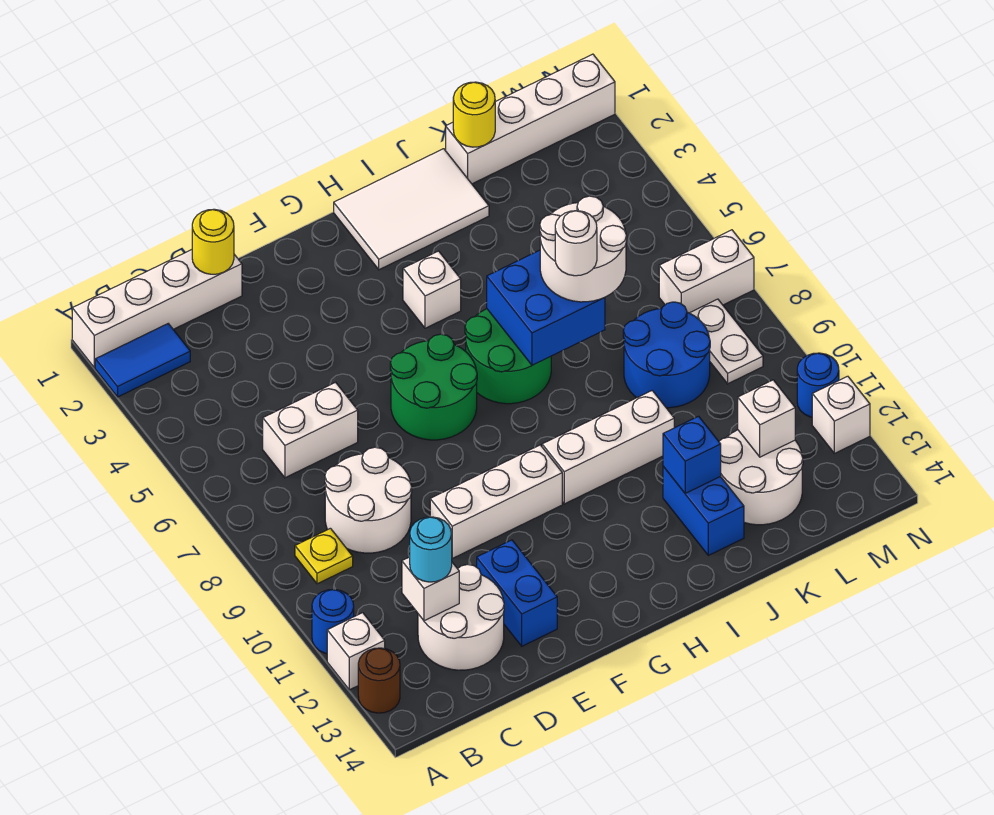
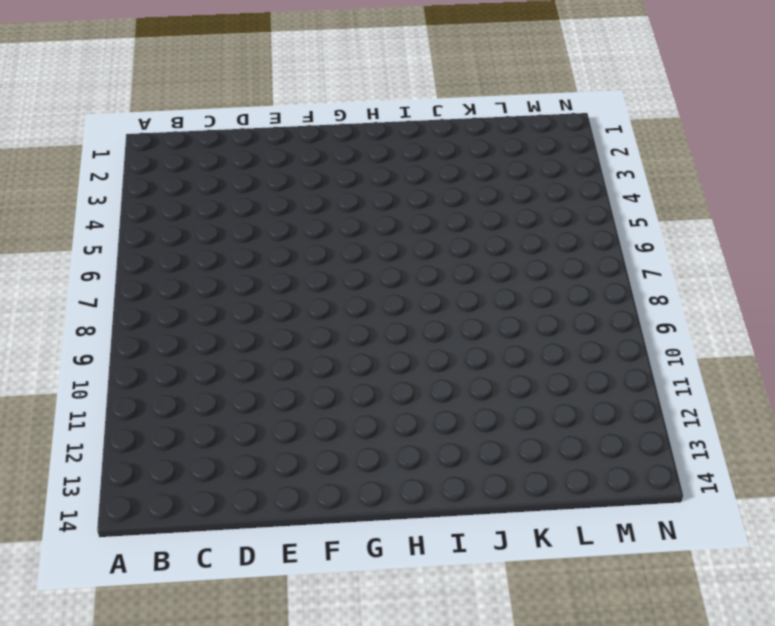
none -> white brick A1:D1 level 1
none -> blue tile A2:B2 level 1
none -> blue round brick A11 level 1
none -> white brick A12 level 1

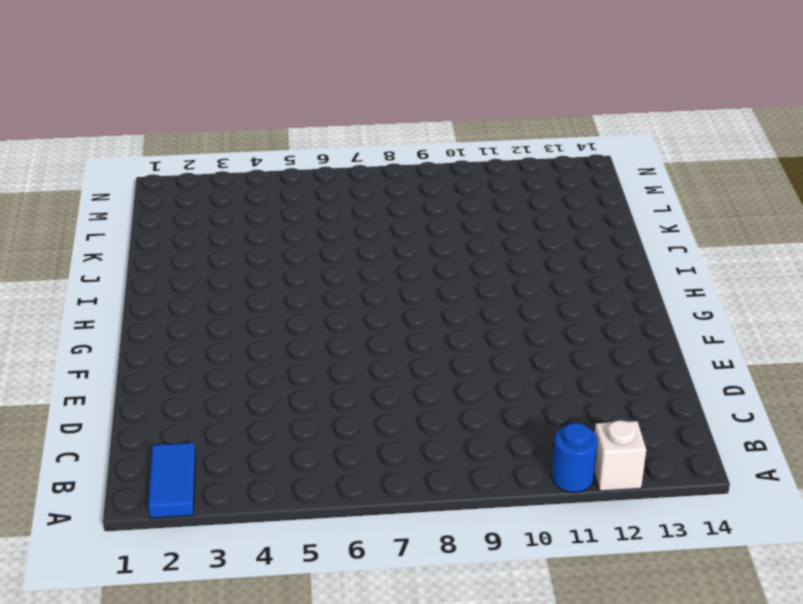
none -> white brick A1:D1 level 1
none -> brown round brick A13 level 1
none -> yellow plate B9 level 1
none -> white brick C6:D6 level 1

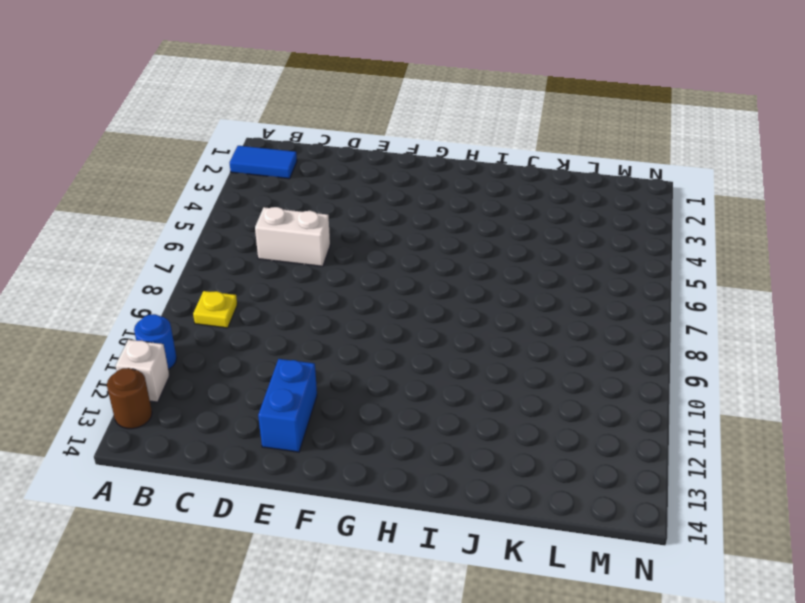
none -> white brick A1:D1 level 1
none -> white round brick C8:D9 level 1
none -> white round brick C12:D13 level 1
none -> white brick E10:G10 level 1

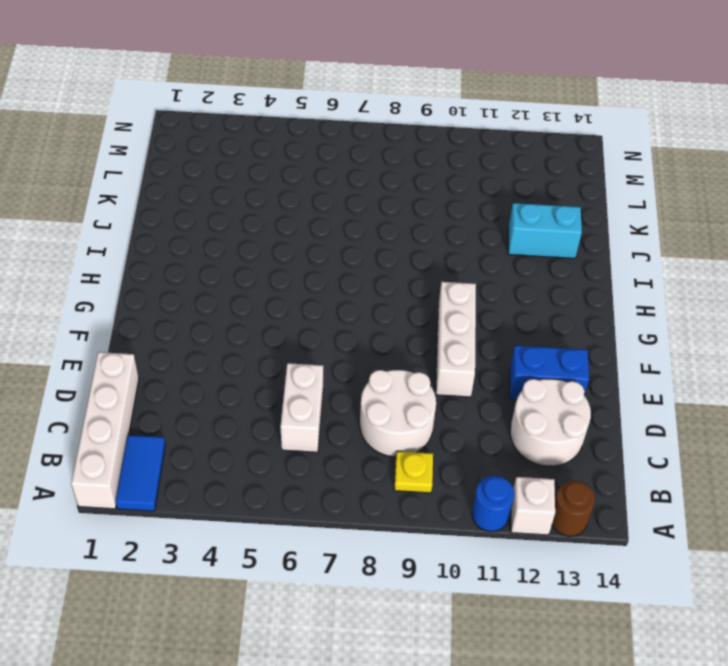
cyan brick J12:J13 level 1 -> blue brick J12:J13 level 1
none -> green round brick F6:G7 level 1
none -> white tile H1:J2 level 1
none -> white brick H4 level 1
none -> green round brick H6:I7 level 1

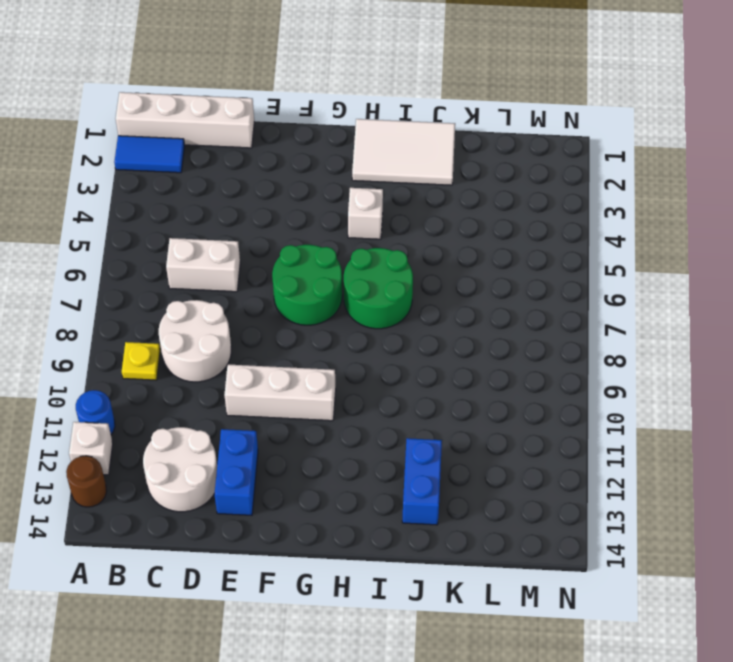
none -> white brick H10:J10 level 1
none -> white brick K1:N1 level 1
none -> blue round brick K8:L9 level 1
none -> white round brick K12:L13 level 1

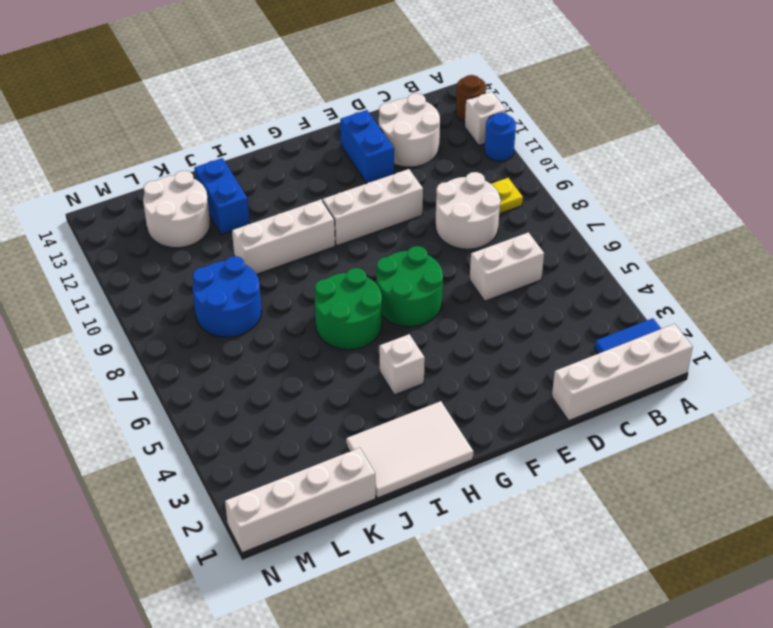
none -> white brick M7:N7 level 1
none -> white plate M8:M9 level 1
none -> blue round brick N11 level 1
none -> white brick N12 level 1

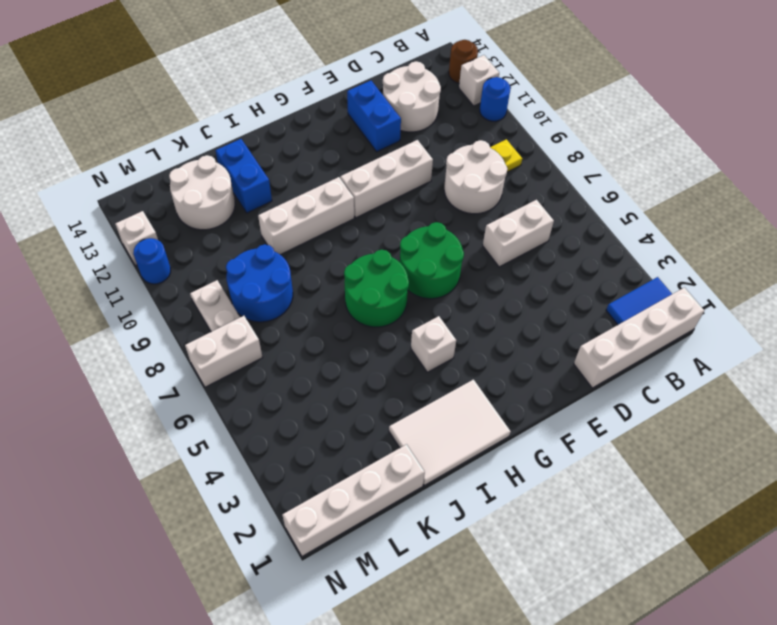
none -> white brick C12 level 2
none -> yellow round brick D1 level 2
none -> blue brick I6:J7 level 2
none -> blue brick J12 level 2

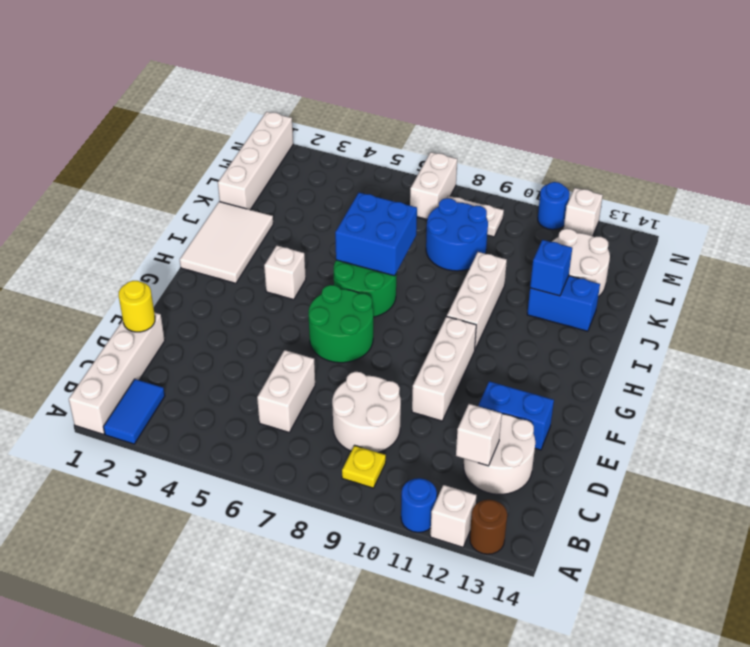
none -> yellow round brick K1 level 2
none -> white brick L12 level 2
none -> cyan round brick C12 level 3
none -> white round brick J6:K7 level 3

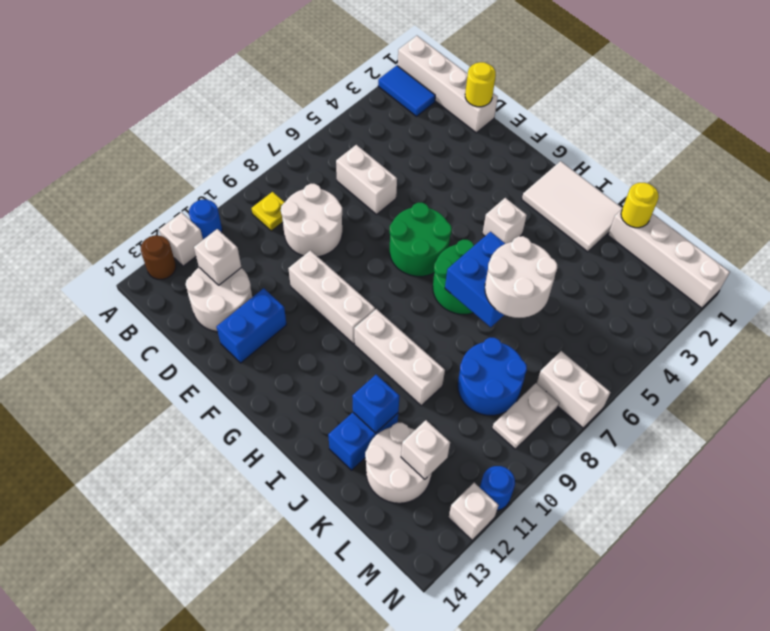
none -> cyan round brick C12 level 3
none -> white round brick J7 level 4

